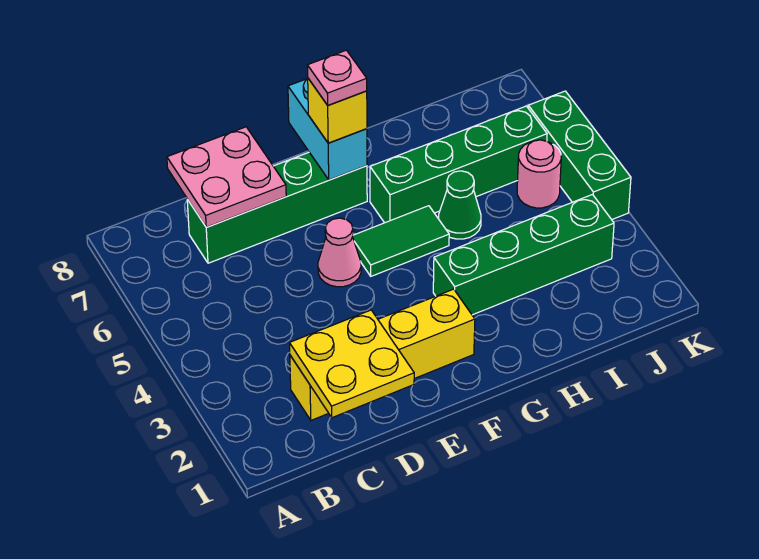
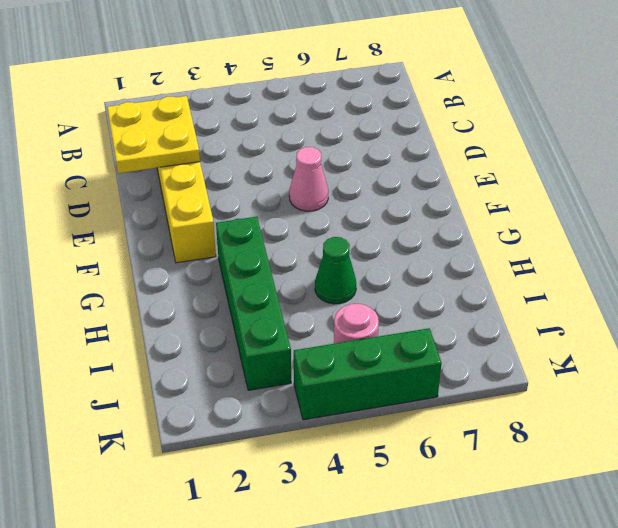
none -> green brick C7:F7 level 1
none -> green tile F5:G5 level 1
none -> green brick G6:J6 level 1

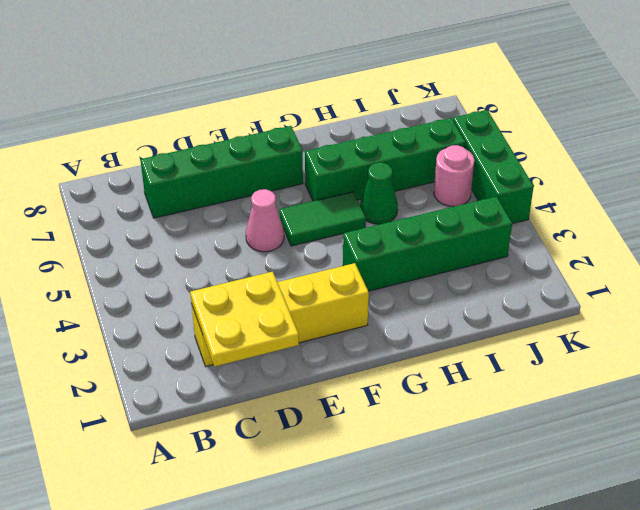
none -> pink plate C7:D8 level 2
none -> cyan brick F7:F8 level 2
none -> yellow brick F7 level 3

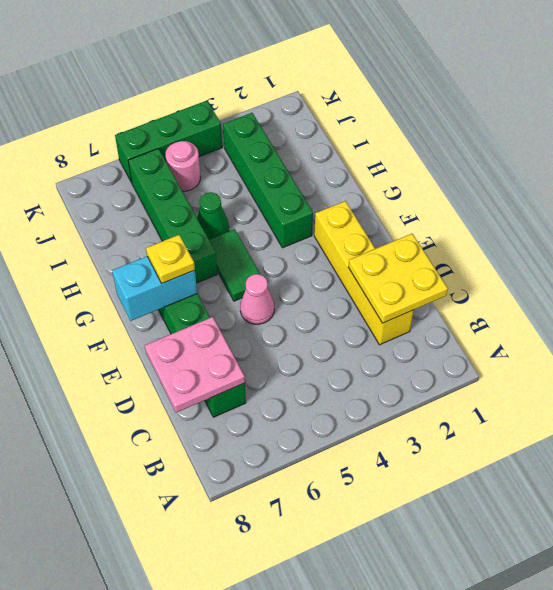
yellow plate F7 level 3 -> yellow brick F7 level 3
none -> pink plate F7 level 4

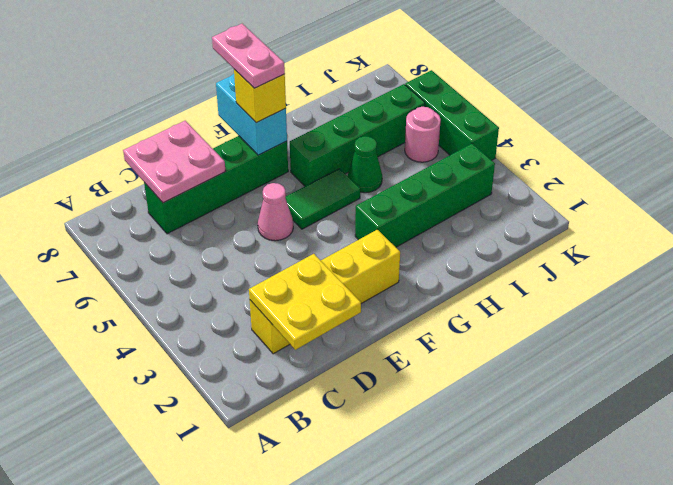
pink plate F7:F8 level 4 -> pink plate F7 level 4

